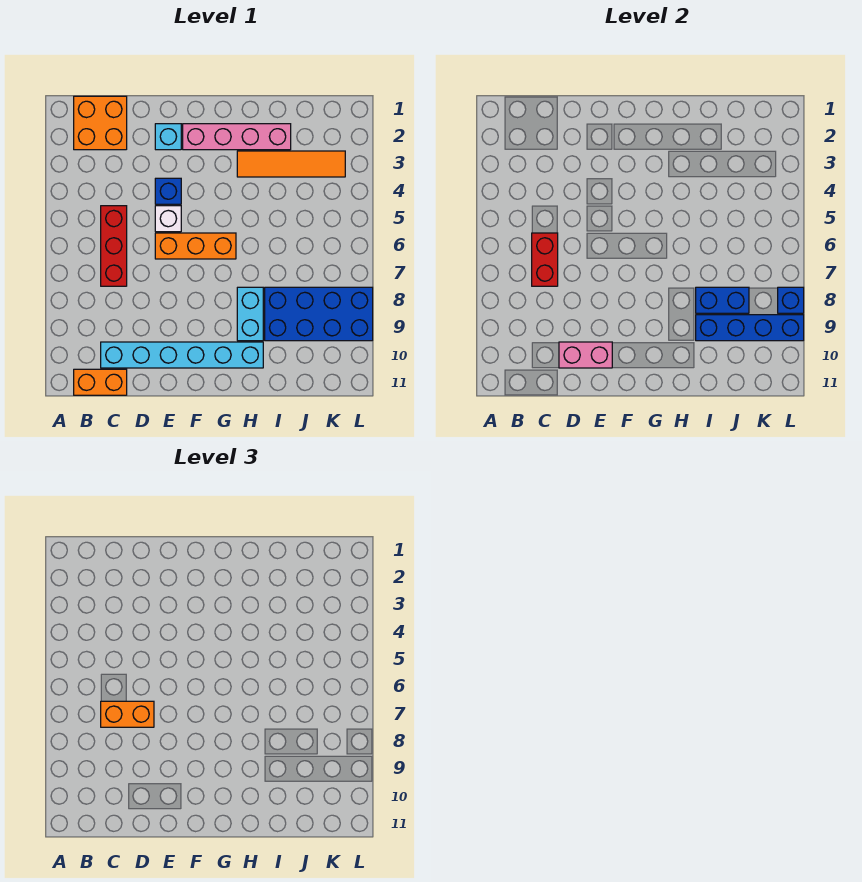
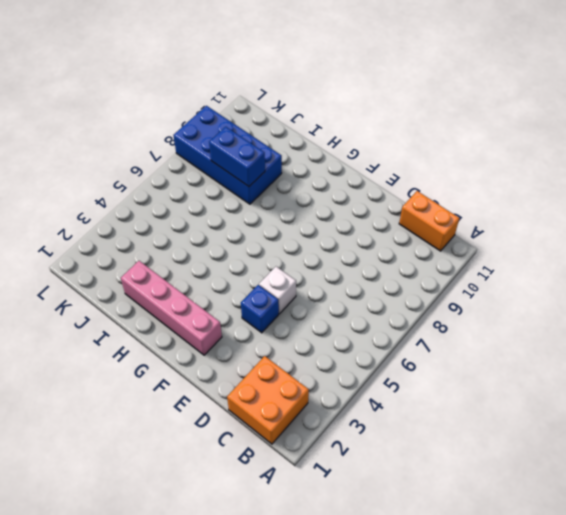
none -> red brick C5:C7 level 1
none -> cyan brick C10:H10 level 1
none -> cyan brick E2 level 1

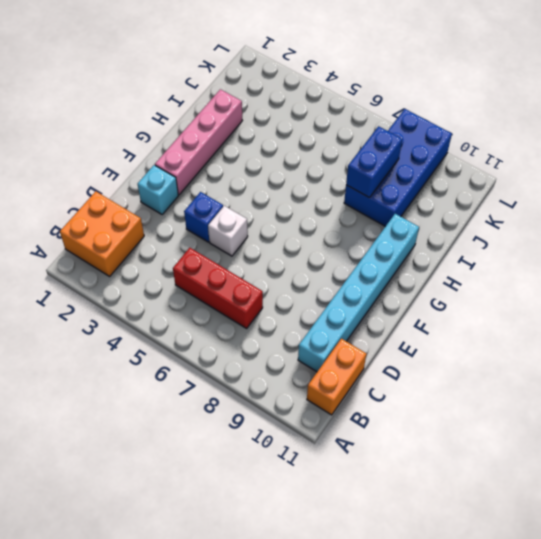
none -> orange brick E6:G6 level 1
none -> orange tile H3:K3 level 1
none -> cyan brick H8:H9 level 1

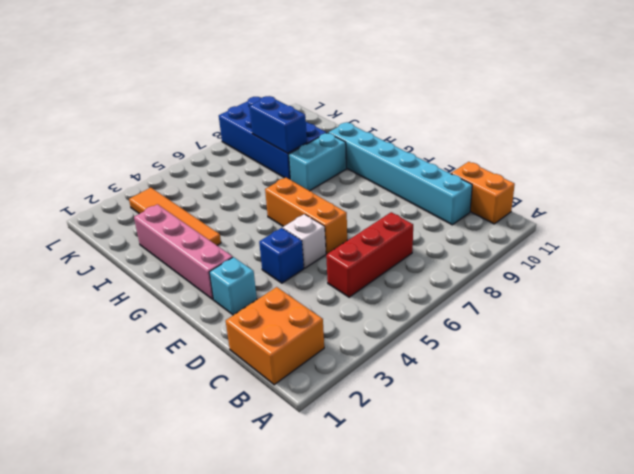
none -> red brick C6:C7 level 2
none -> pink brick D10:E10 level 2
none -> blue brick I9:L9 level 2

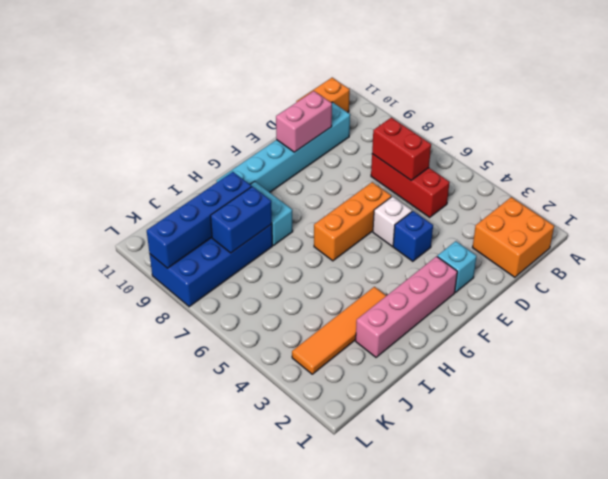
none -> blue brick L8 level 2
none -> orange brick C7:D7 level 3

